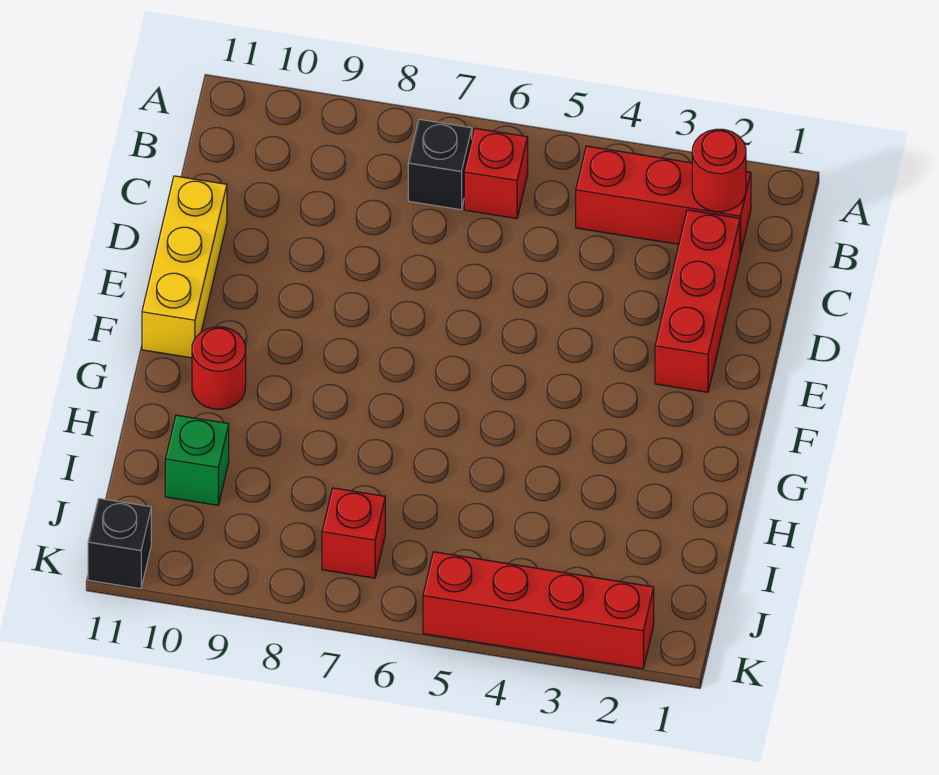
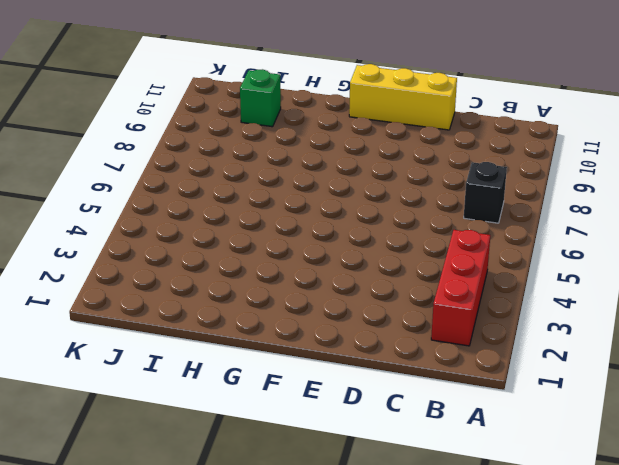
none -> red brick B6 level 1
none -> red brick C2:E2 level 1

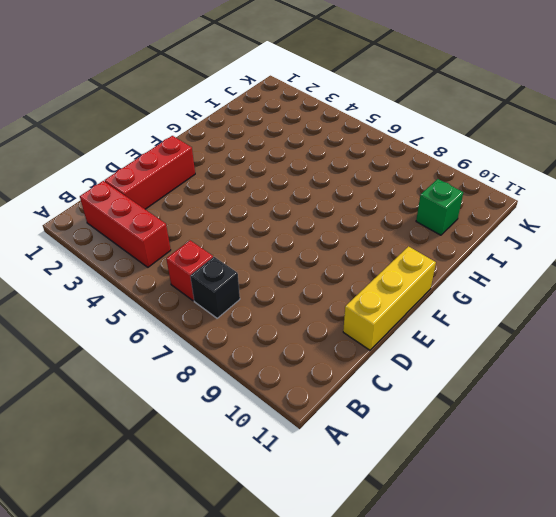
none -> red round brick G10 level 1
none -> red brick J7 level 1

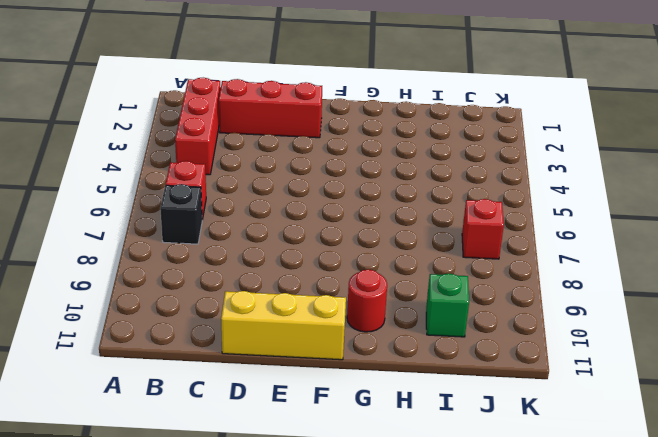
none -> red brick K2:K5 level 1
none -> black brick K11 level 1

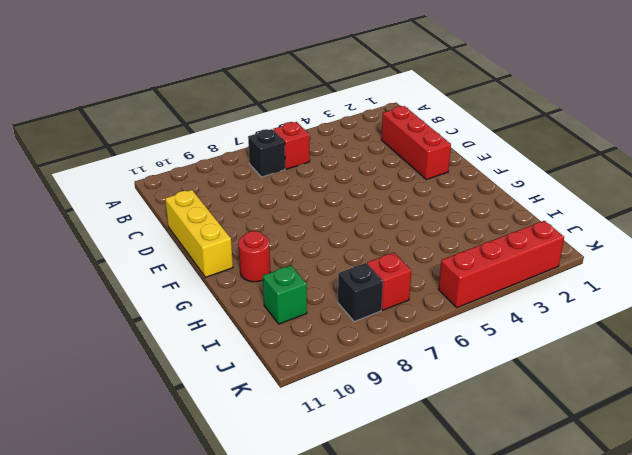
black brick J8 level 1 -> black brick K11 level 1
none -> red brick B2:B4 level 1
none -> red round brick B2 level 2

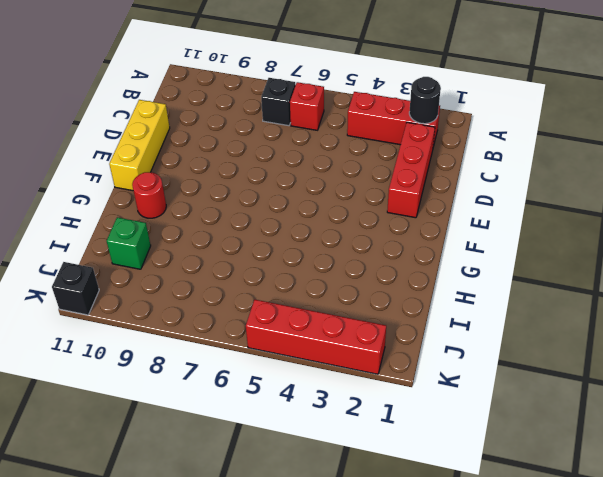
black round brick B2 level 2 -> red round brick B2 level 2
none -> red brick J7 level 1

